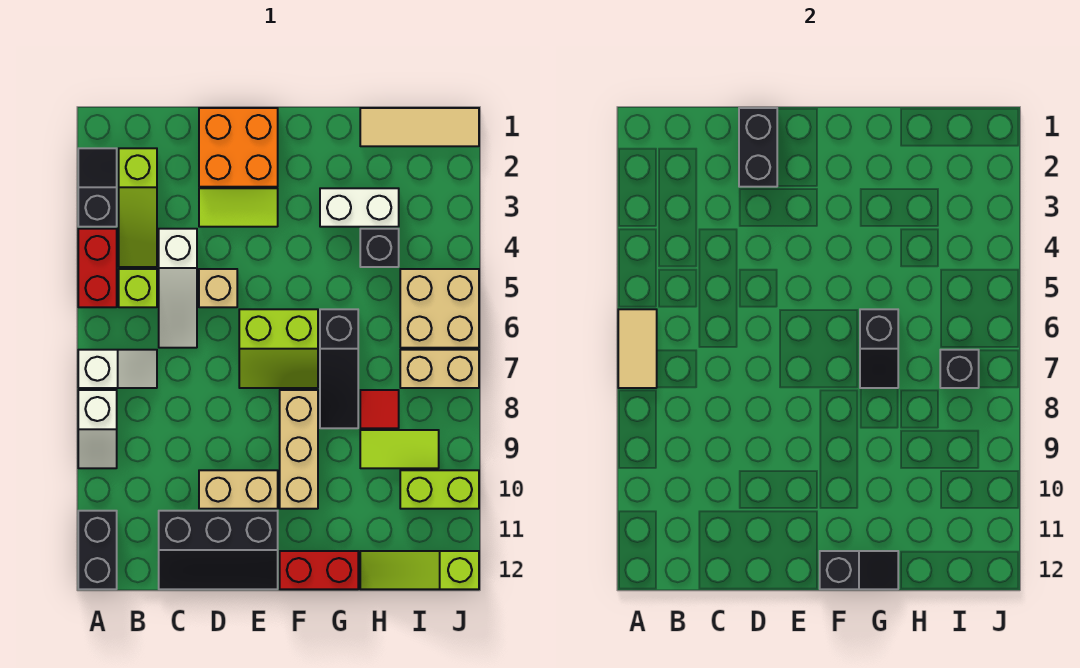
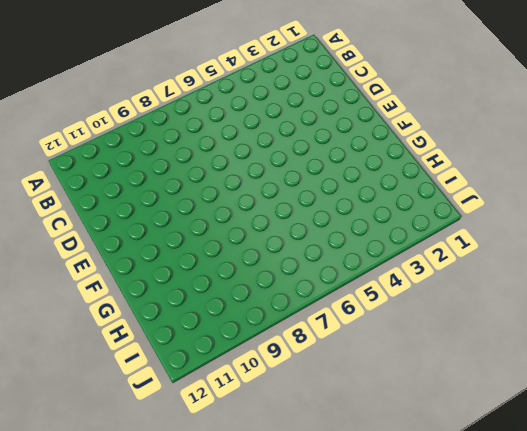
none -> black slope A2:A3 level 1 top 3
none -> red brick A4:A5 level 1
none -> white slope A7:B7 level 1 top A
none -> white slope A8:A9 level 1 top 8

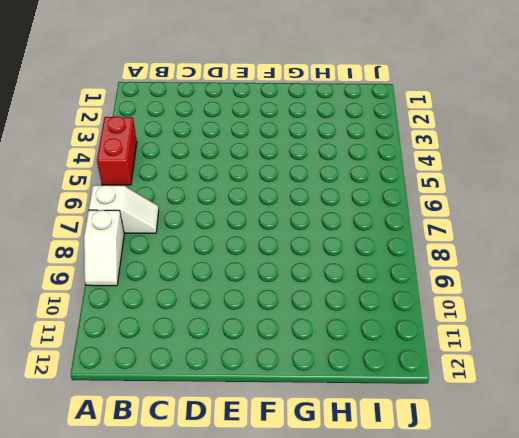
none -> black slope A2:A3 level 1 top 3
none -> black brick A11:A12 level 1
none -> lime slope B2:B4 level 1 top 2
none -> lime brick B5 level 1

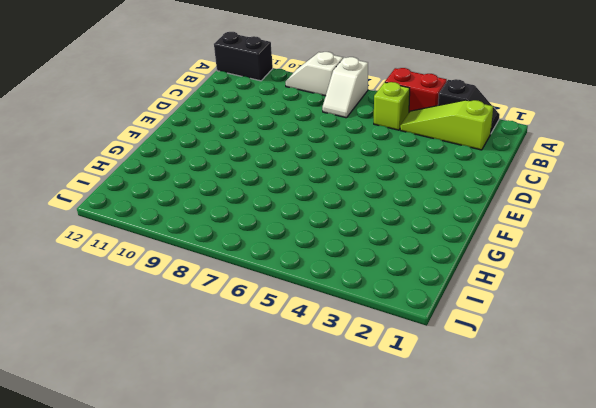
none -> white slope C4:C6 level 1 top 4
none -> black slope C11:E12 level 1 top 11
none -> orange brick D1:E2 level 1
none -> lime tile D3:E3 level 1

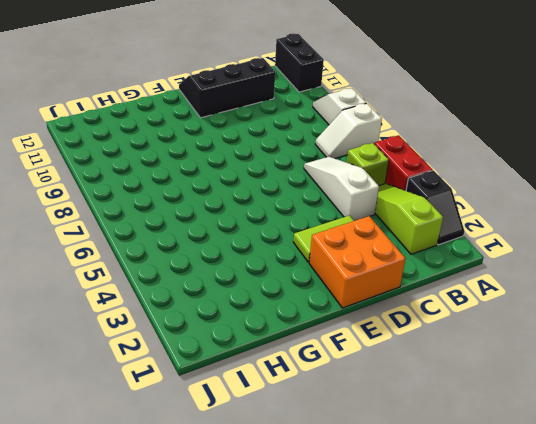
none -> tan brick D5 level 1
none -> tan brick D10:E10 level 1
none -> lime slope E6:F7 level 1 top 6
none -> tan brick F8:F10 level 1

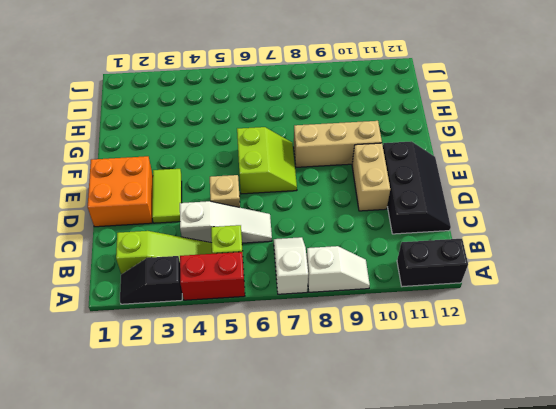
none -> red brick F12:G12 level 1
none -> white brick G3:H3 level 1
none -> black slope G6:G8 level 1 top 6
none -> tan tile H1:J1 level 1

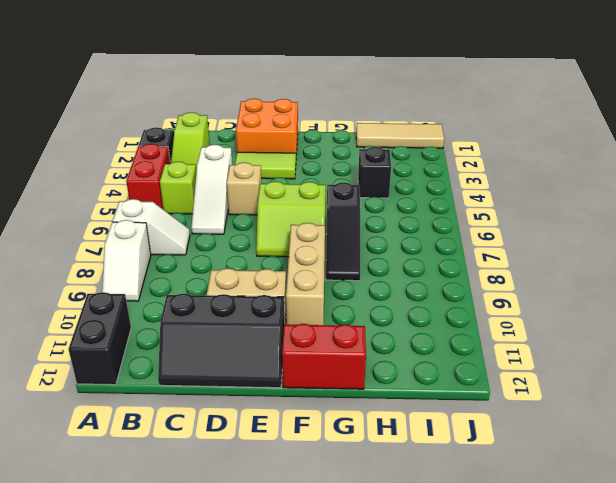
none -> white brick G3:H3 level 1
none -> red tile H8 level 1
none -> lime tile H9:I9 level 1
none -> lime slope H12:J12 level 1 top J

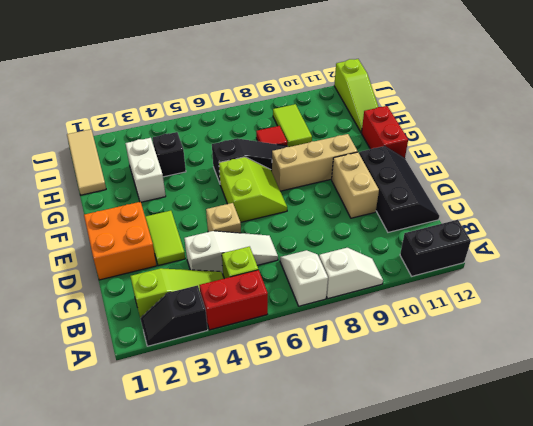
none -> tan brick I5:J6 level 1
none -> tan brick I7:J7 level 1
none -> lime brick I10:J10 level 1
none -> tan tile A6:A7 level 2

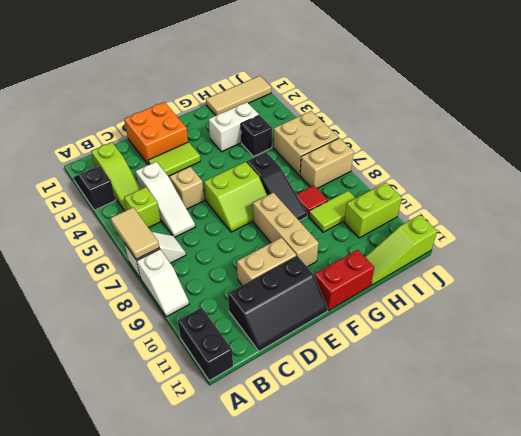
none -> red brick A4:A5 level 1
none -> black brick D1:D2 level 2
none -> black slope F12:G12 level 2 top F
none -> black slope G6:G7 level 2 top 6

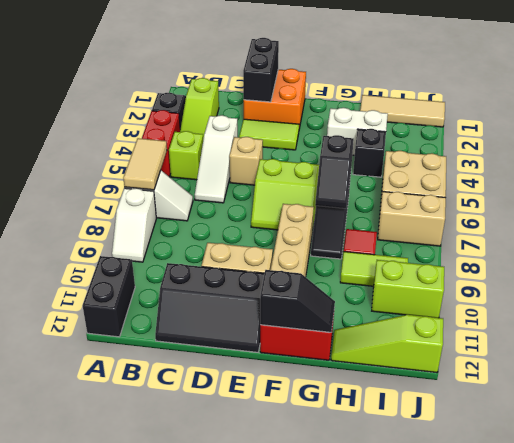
none -> black brick I7 level 2

